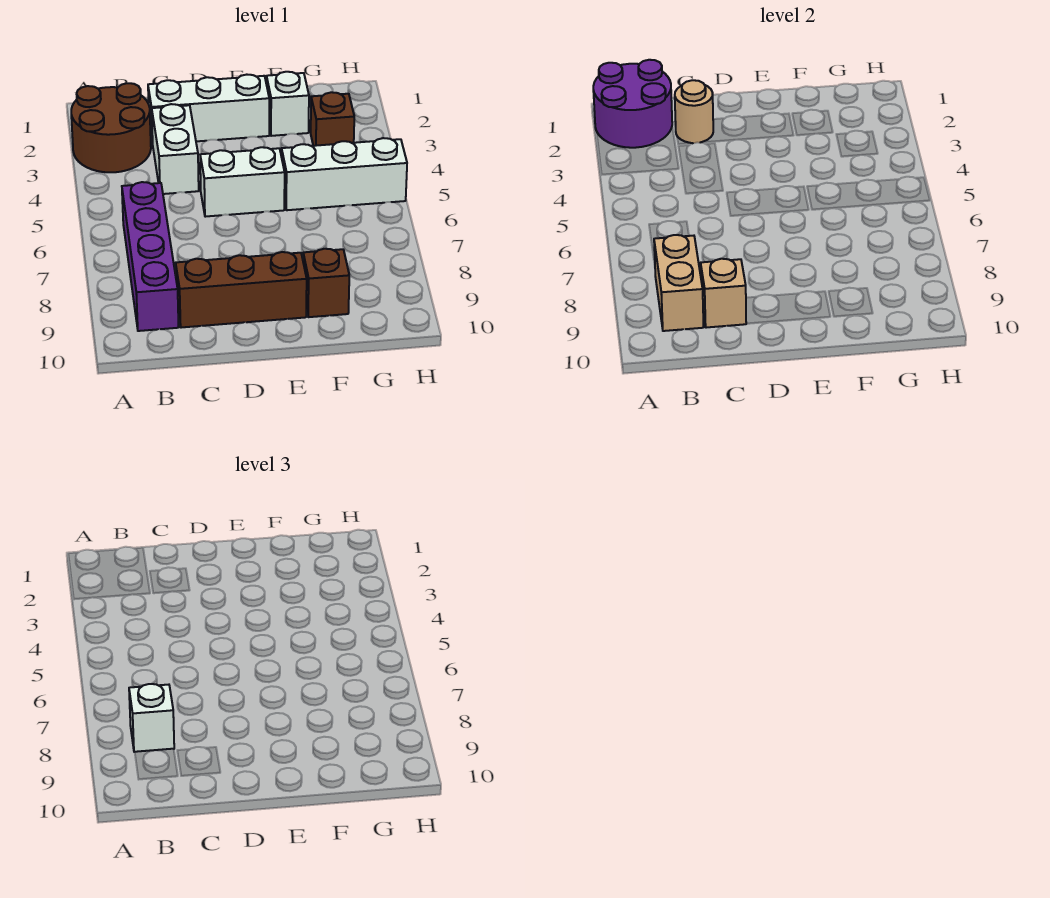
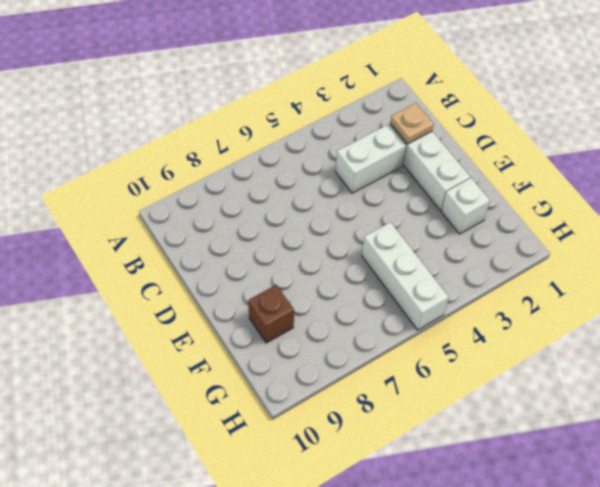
tan plate C2 level 2 -> tan round brick C2 level 2
none -> brown round brick A2:B3 level 1
none -> purple brick B6:B9 level 1
none -> brown brick C9:E9 level 1

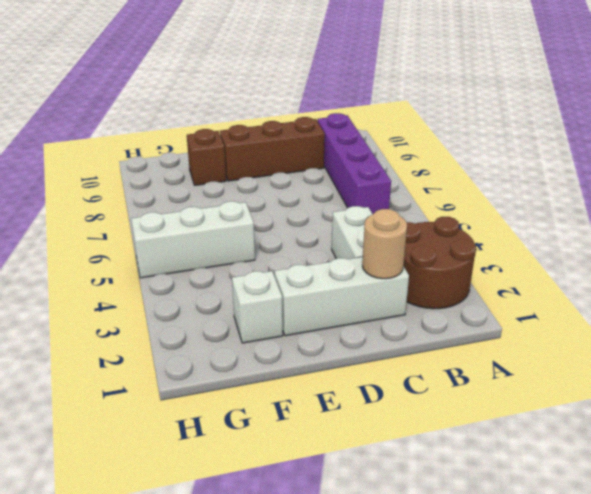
none -> white brick D5:E5 level 1
none -> brown brick G3 level 1
none -> purple round brick A1:B2 level 2

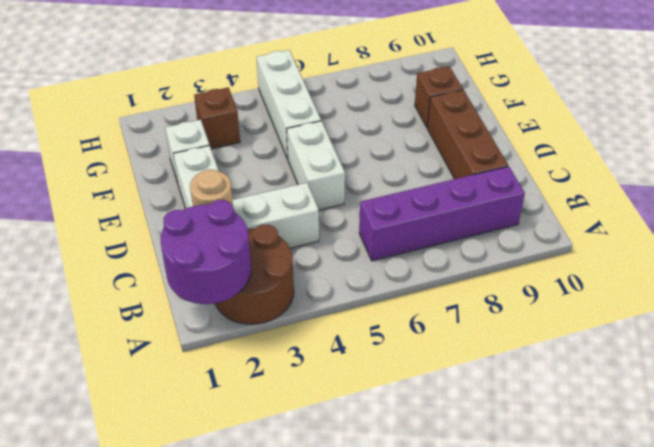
none -> tan brick B8:B9 level 2
none -> tan brick C9 level 2
none -> white brick B8 level 3

